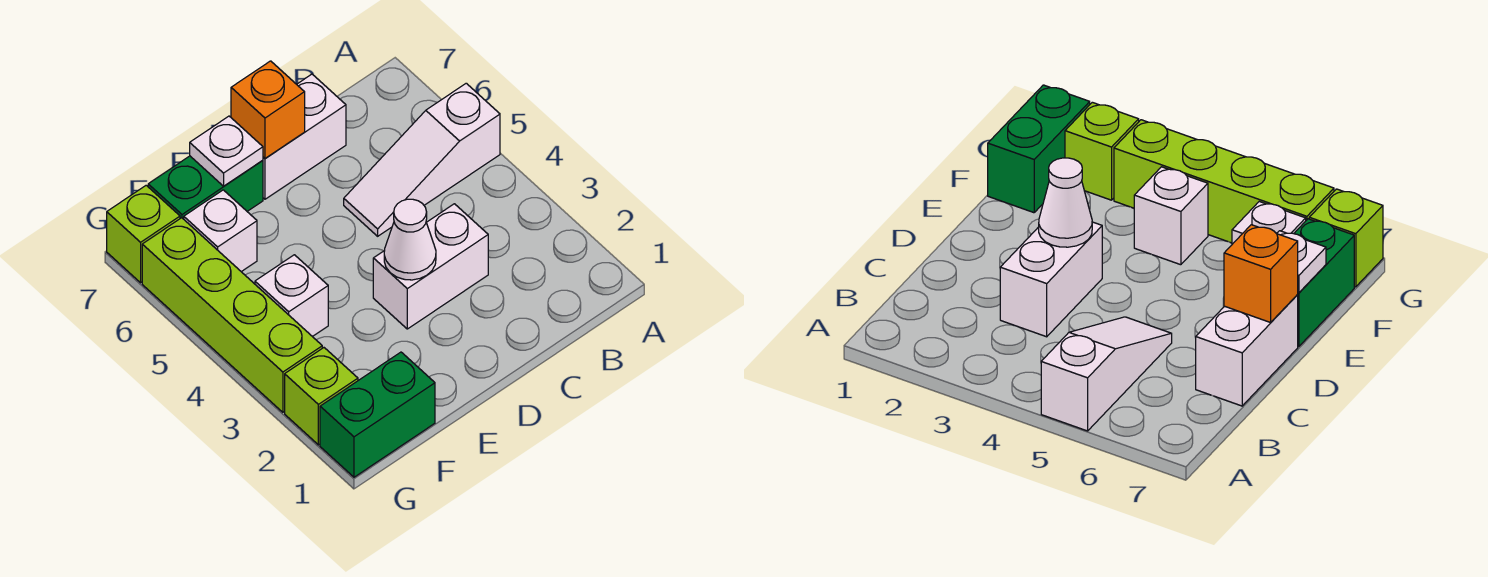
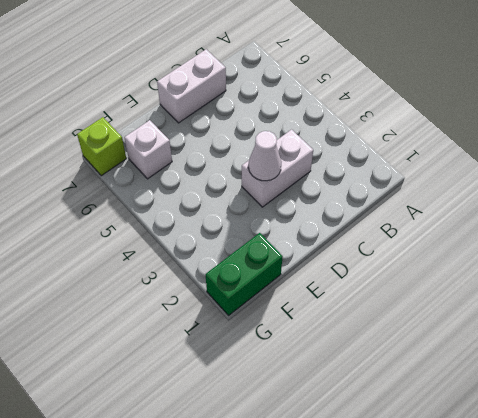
none -> white slope A5:C5 level 1 top A
none -> green brick E7:F7 level 1
none -> white brick F4 level 1

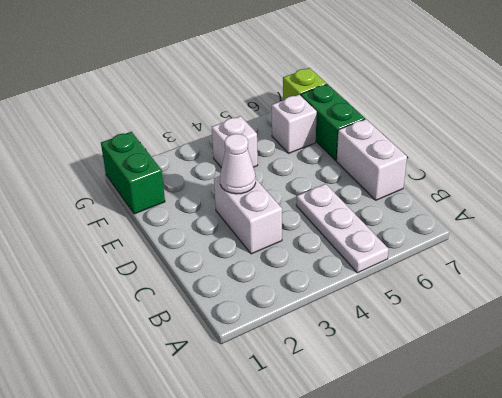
white plate A5:C5 level 1 -> white slope A5:C5 level 1 top A
none -> lime brick G2 level 1
none -> lime brick G3:G6 level 1
none -> orange brick D7 level 2

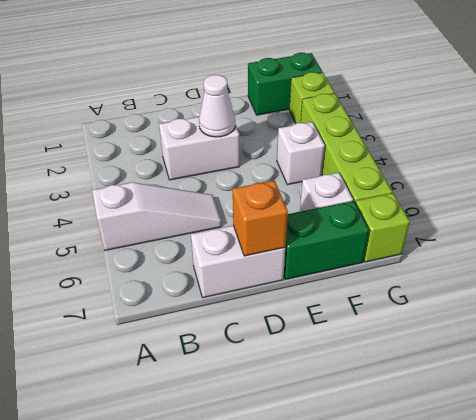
none -> white plate E7 level 2

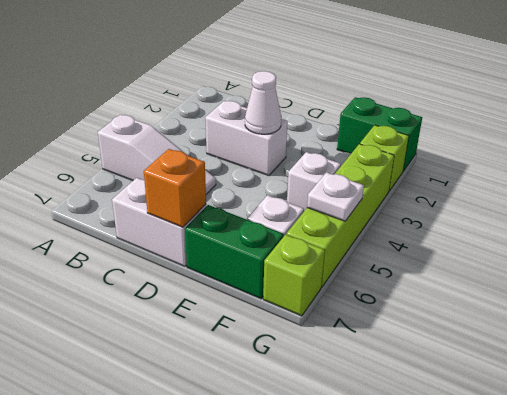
white plate G5 level 2 -> white plate E7 level 2

